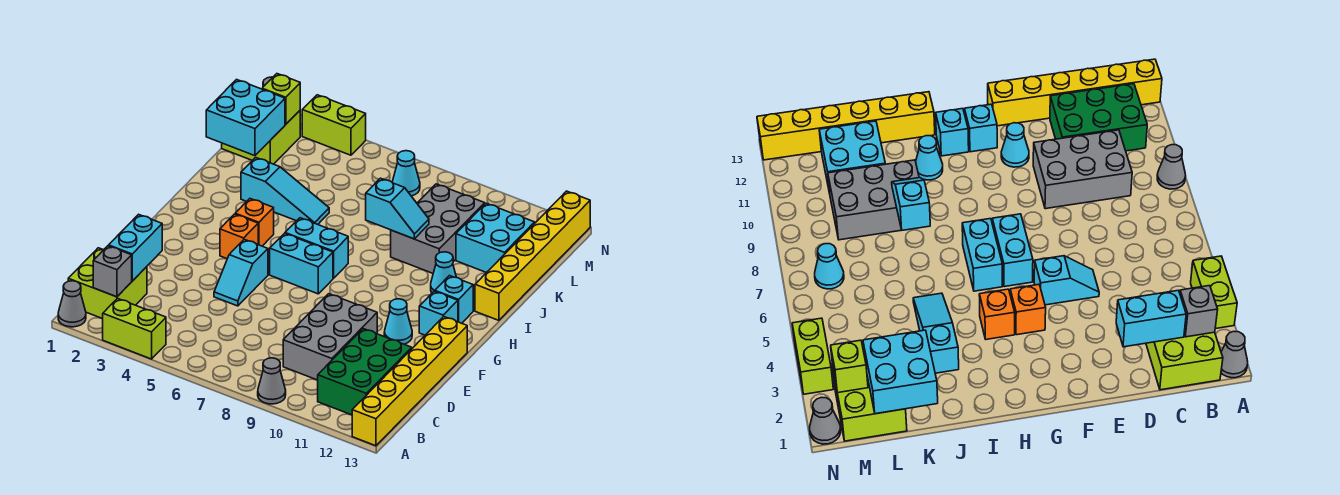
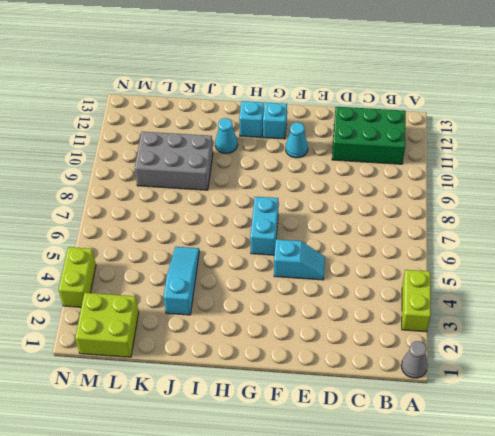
none -> grey cone A9 level 1
none -> yellow brick A13:F13 level 1
none -> lime brick B1:C2 level 1

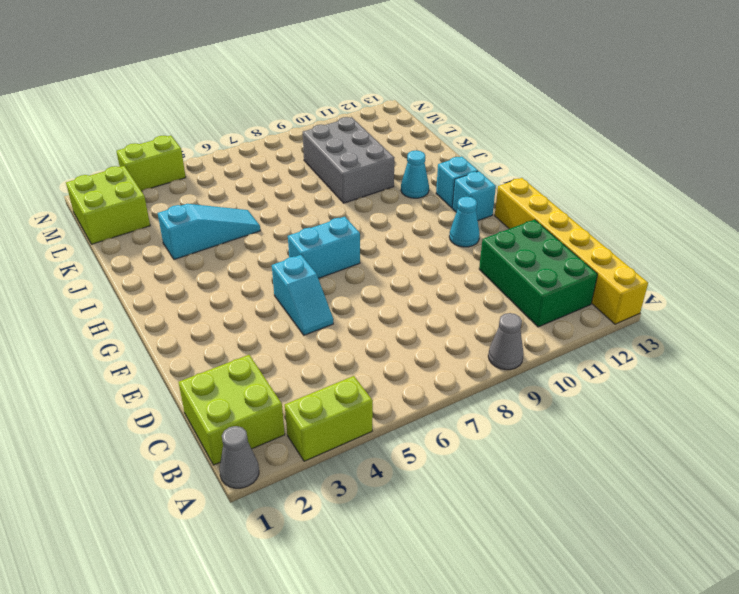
none -> grey brick C9:E10 level 1
none -> orange brick G4 level 1
none -> orange brick H4 level 1

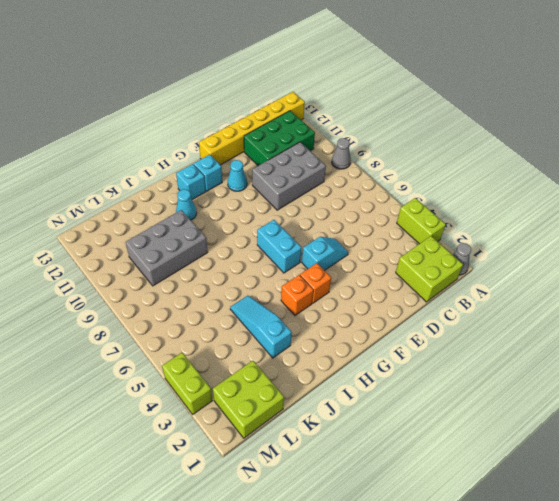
none -> cyan brick H6:H7 level 1
none -> yellow brick I13:N13 level 1
none -> cyan brick K11:L12 level 1

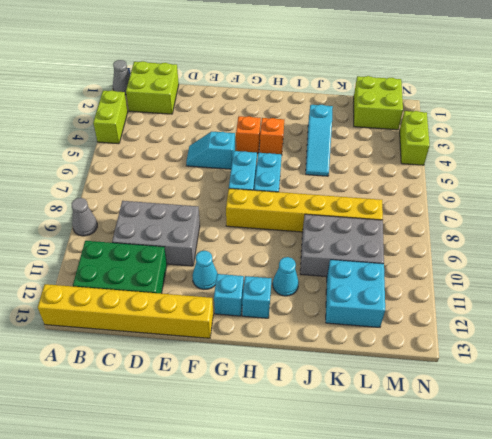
yellow brick G8:L8 level 1 -> yellow brick I13:N13 level 1
none -> cyan cone M7 level 1
none -> grey cone N1 level 1
none -> grey brick B2 level 2

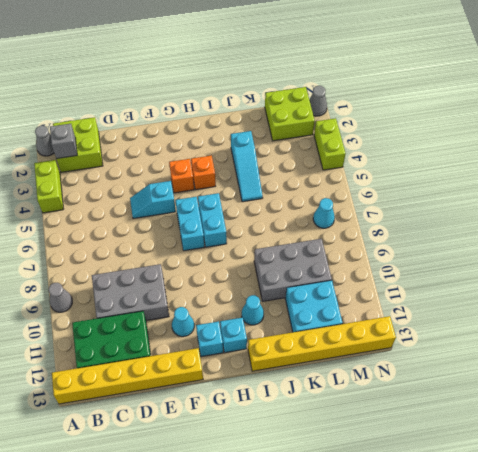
none -> cyan brick C2:D2 level 2
none -> cyan slope J8:J9 level 2 top 8
none -> cyan brick K1:L2 level 2

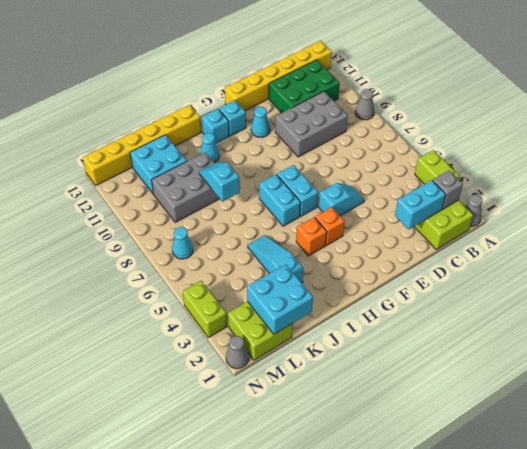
none -> lime brick M2 level 2

